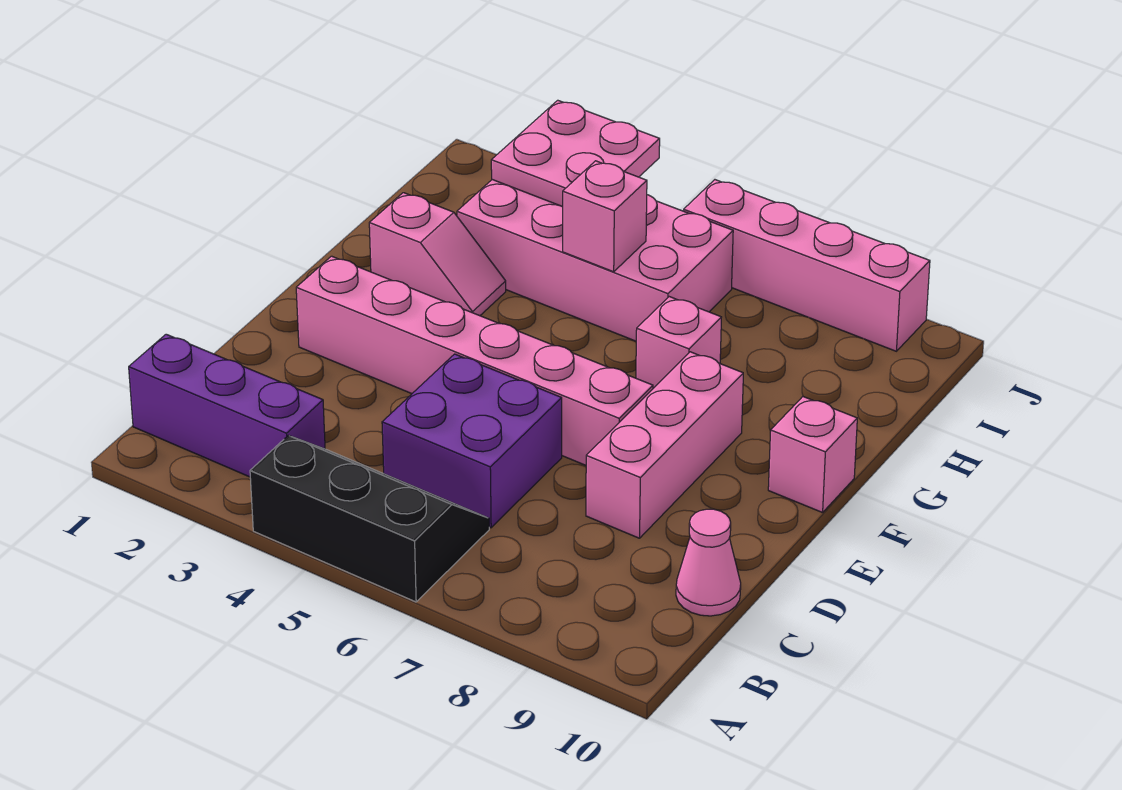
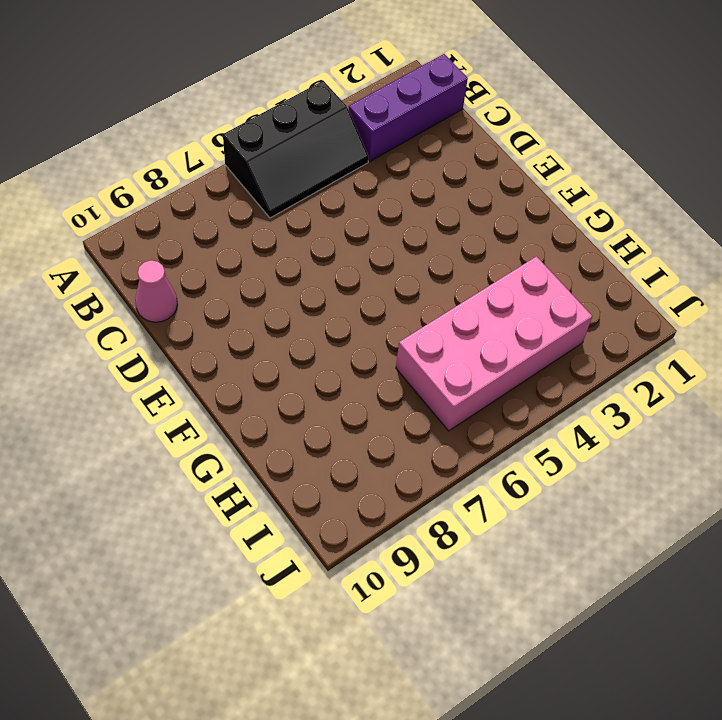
none -> purple brick C5:D6 level 1
none -> pink brick D8:F8 level 1
none -> pink brick E2:E7 level 1

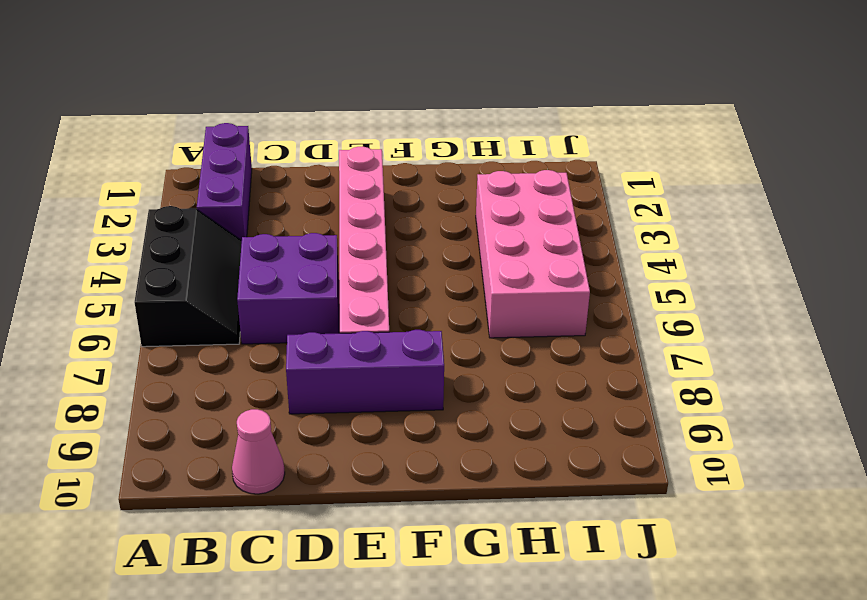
purple brick D8:F8 level 1 -> pink brick D8:F8 level 1
none -> pink brick F10 level 1
none -> pink slope G2:G3 level 1 top 2
none -> pink brick G7 level 1

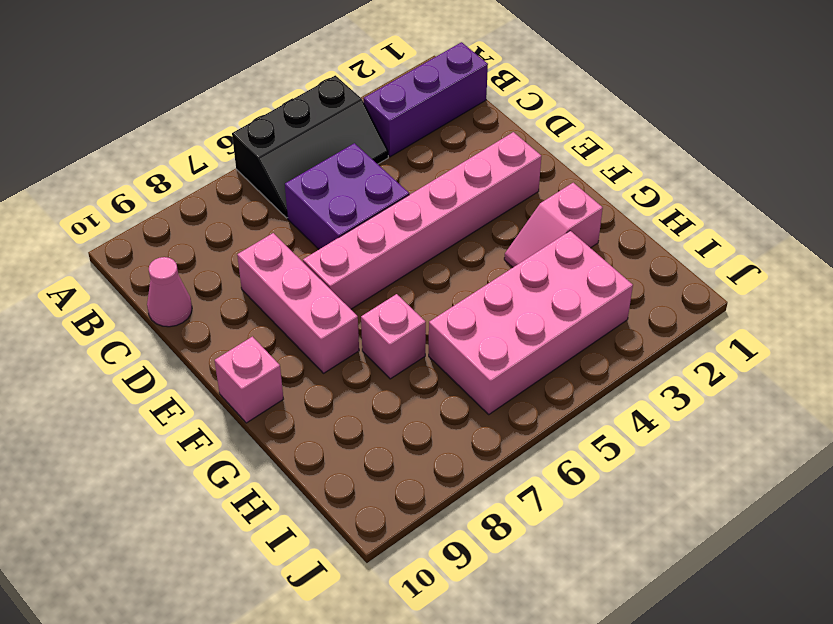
none -> pink brick J6:J9 level 1
none -> pink brick H5 level 2
none -> pink plate I3:J4 level 2

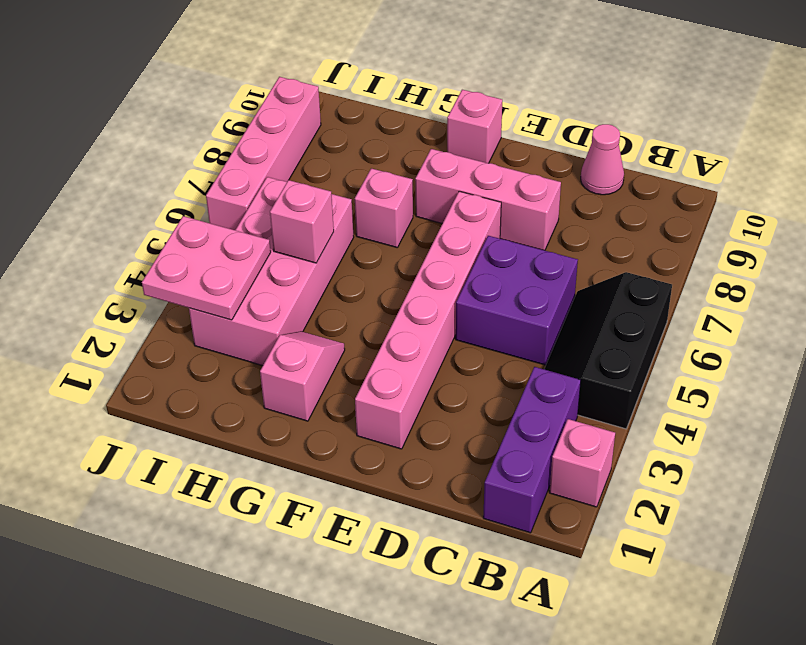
pink brick A2 level 1 -> none

